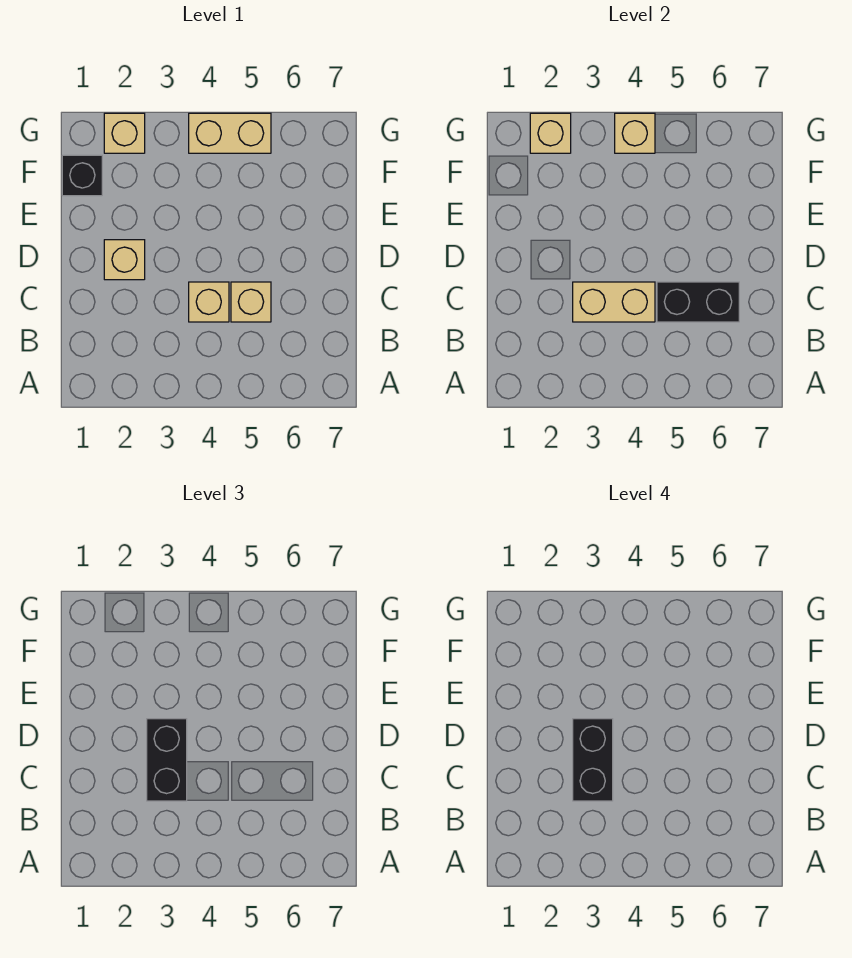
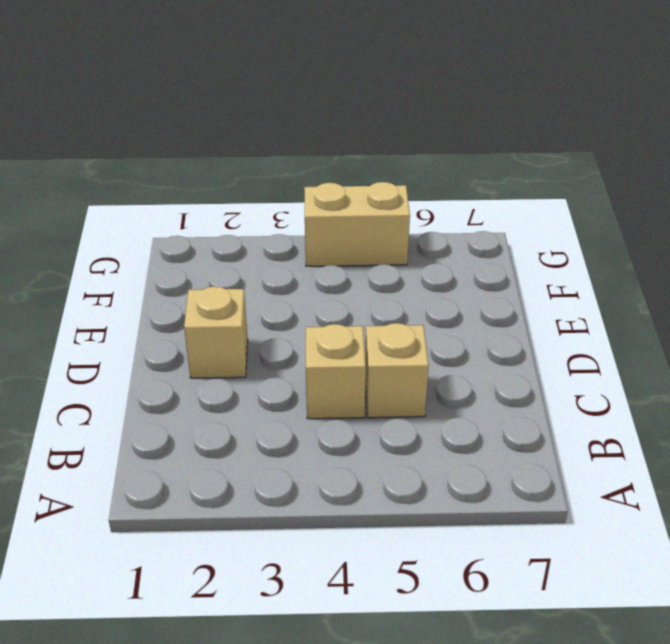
none -> black brick F1 level 1
none -> tan brick G2 level 1
none -> tan brick C3:C4 level 2

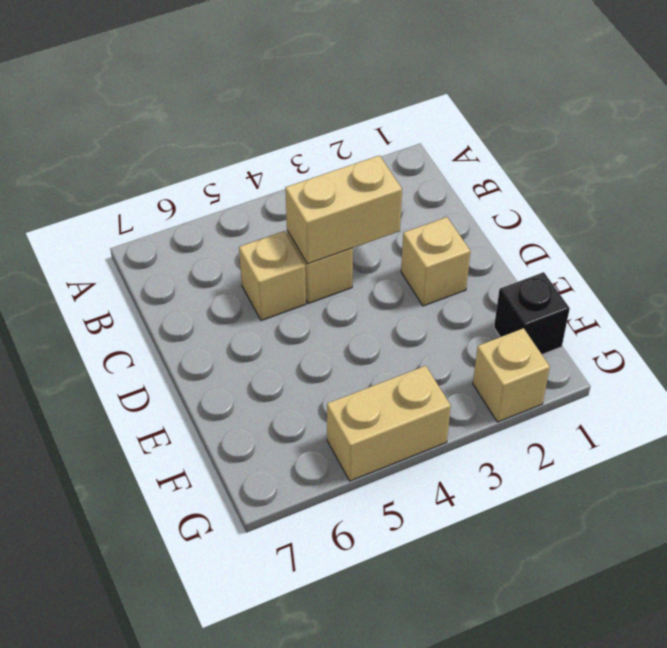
none -> black brick C5:C6 level 2
none -> tan brick G2 level 2
none -> tan brick G4 level 2

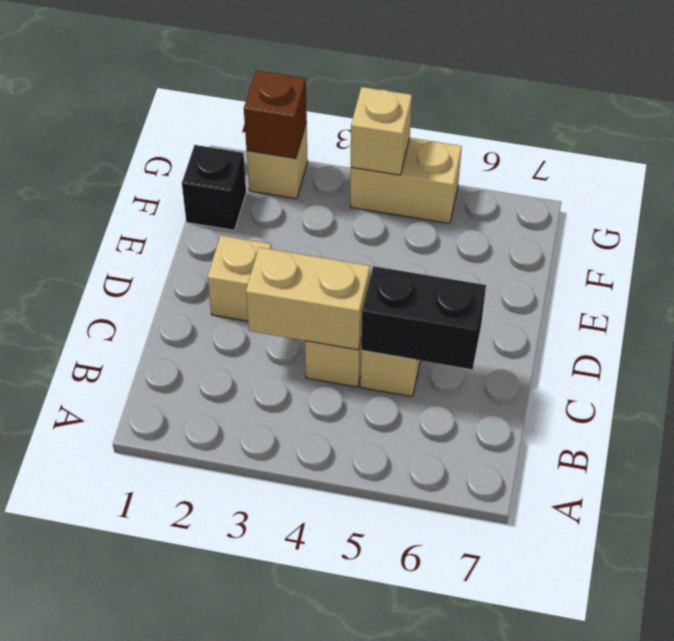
brown brick G2 level 2 -> tan brick G2 level 2
none -> black brick C3:D3 level 3
none -> black brick C3:D3 level 4

